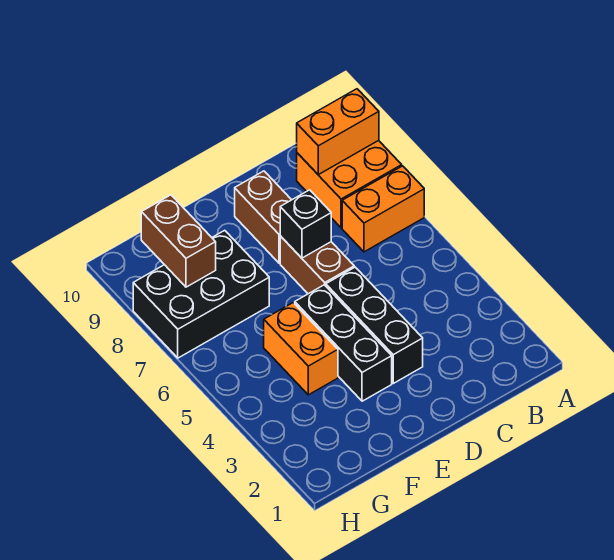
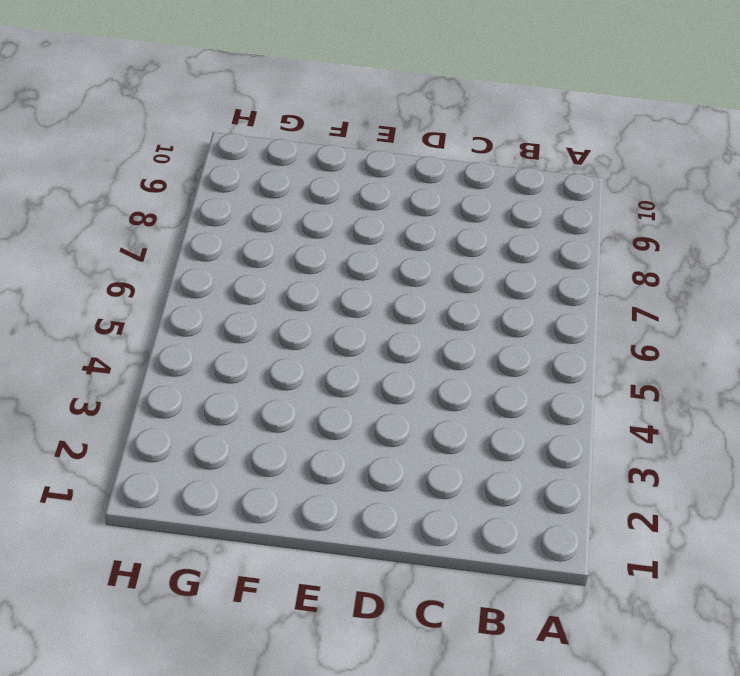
none -> orange brick A7:B7 level 1
none -> orange brick A8:B9 level 1

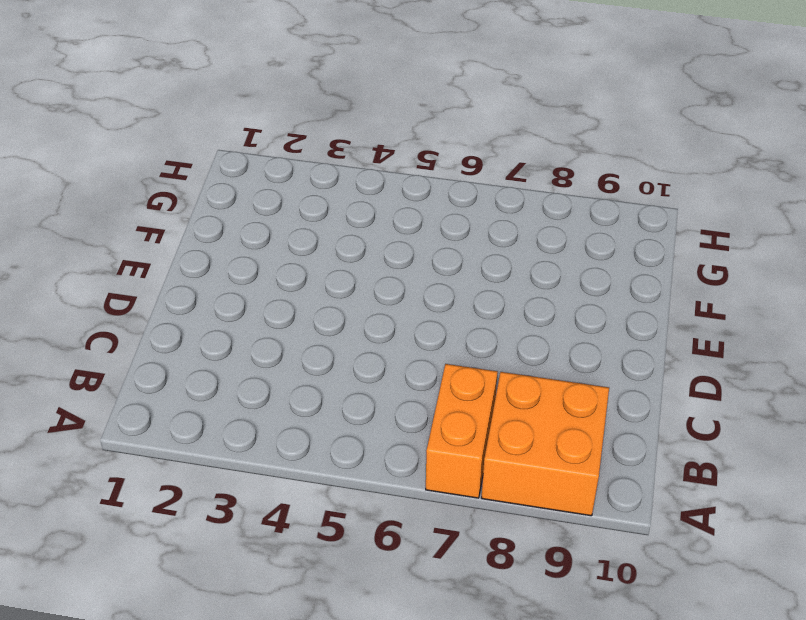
none -> black brick D3:D5 level 1
none -> brown brick D6:D7 level 1

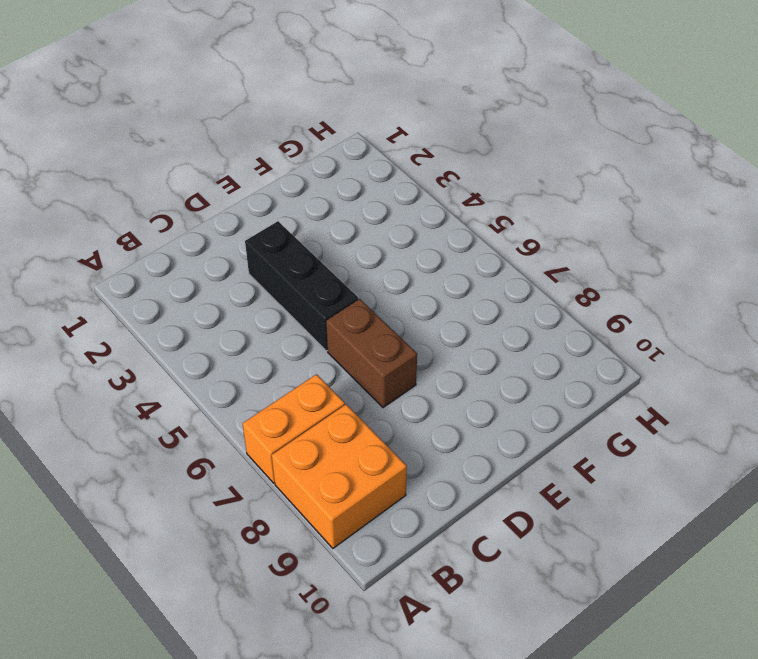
none -> brown brick D8:D9 level 1
none -> black brick E3:E5 level 1

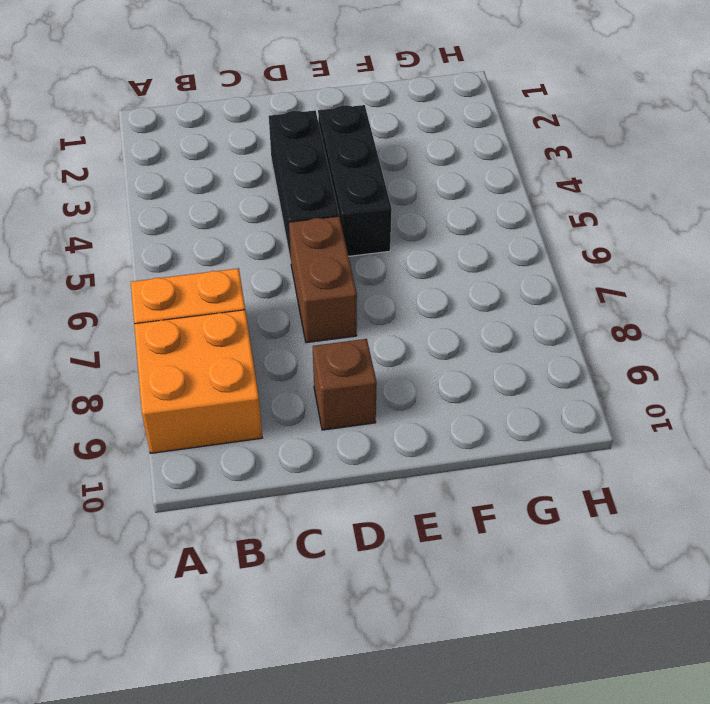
brown brick D9 level 1 -> brown brick D8:D9 level 1
none -> orange brick F4:F5 level 1
none -> black brick F7:H8 level 1

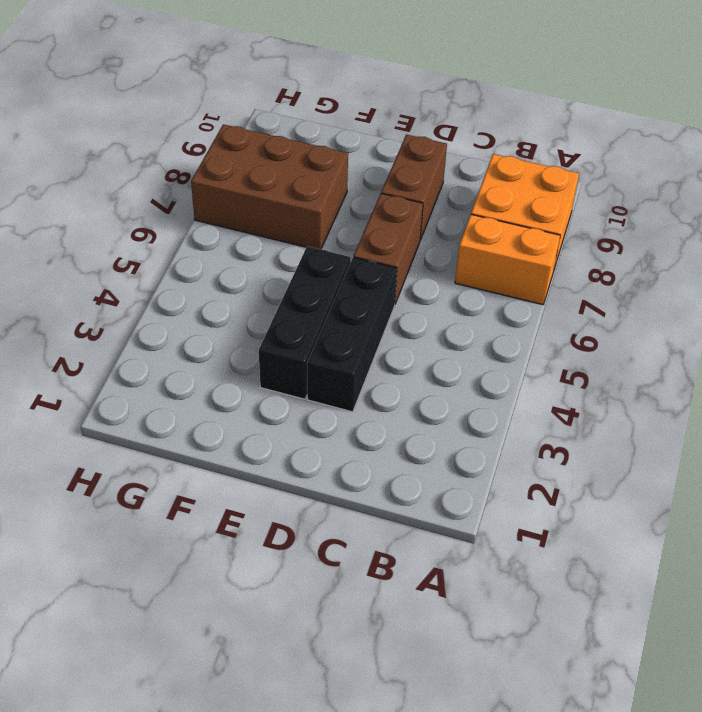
brown brick F7:H8 level 1 -> black brick F7:H8 level 1
none -> orange brick F4:F5 level 1
none -> orange brick A9:B9 level 2

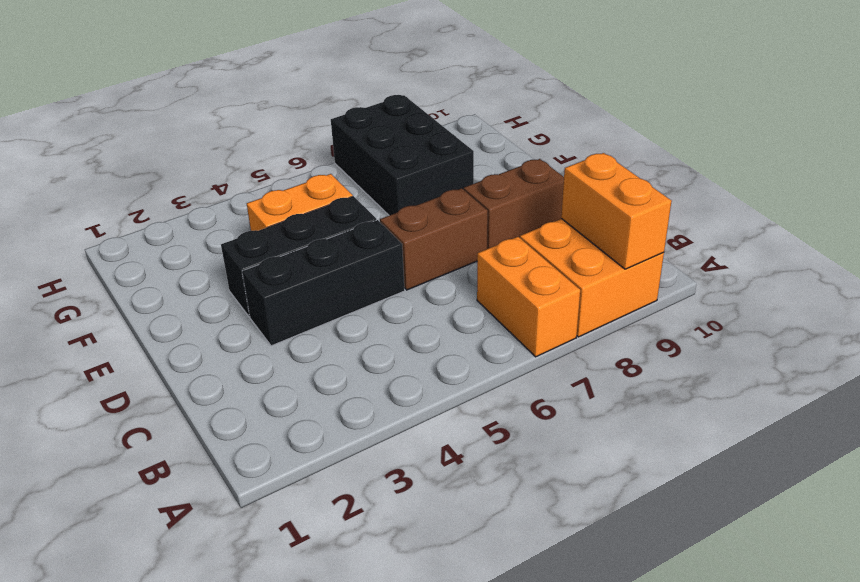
none -> black brick D7 level 2
none -> brown brick G8:G9 level 2

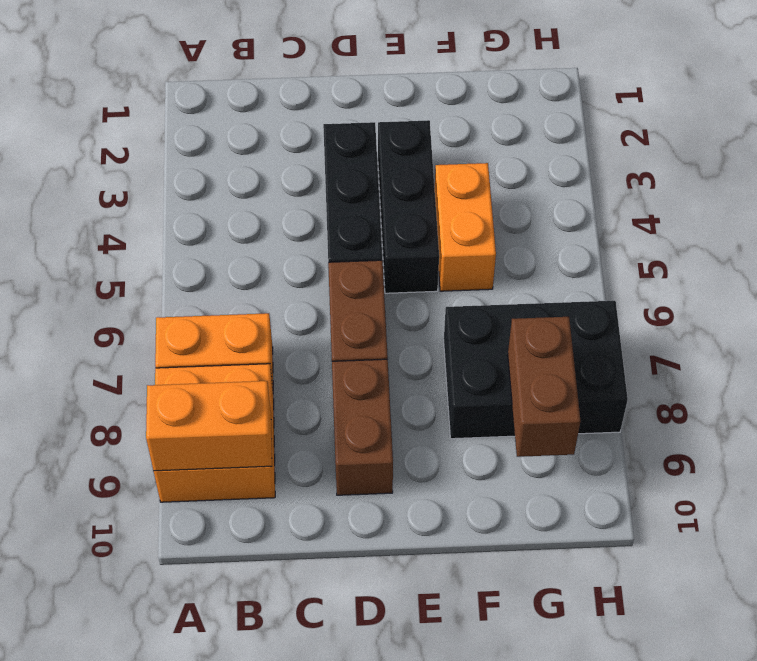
none -> black brick D7 level 2

